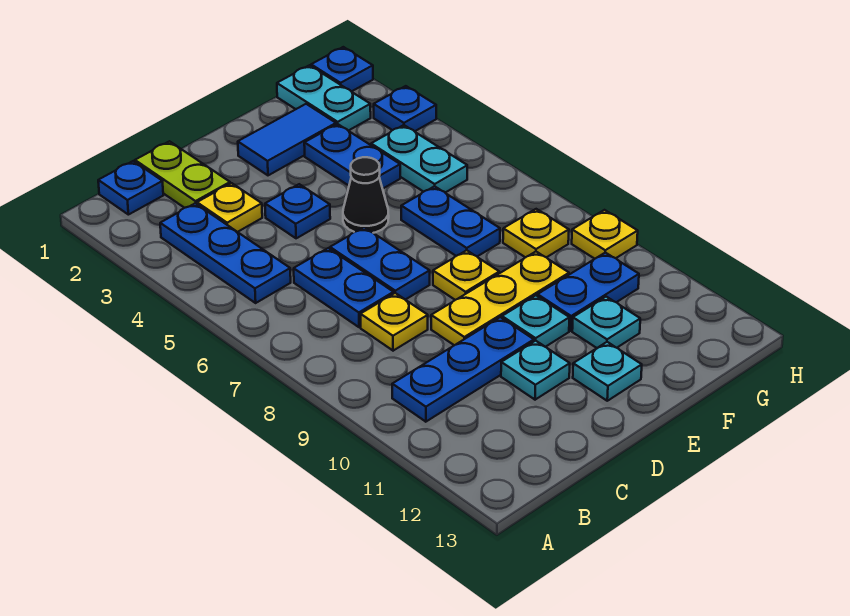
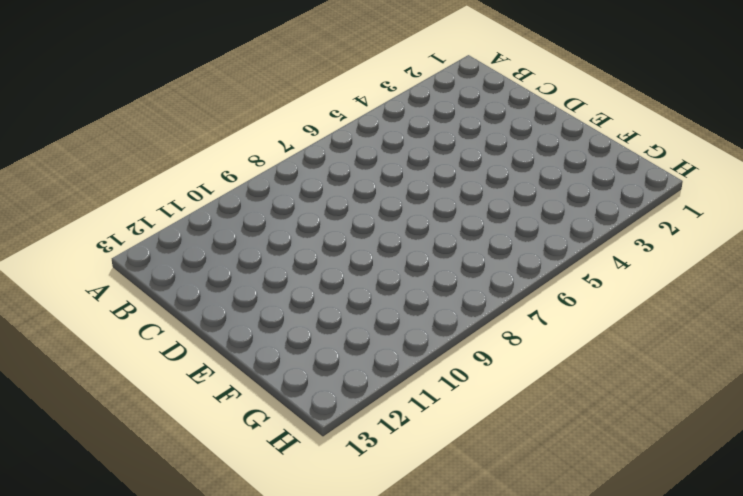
none -> blue plate B1 level 1
none -> blue plate B3:B5 level 1
none -> blue plate B10:D10 level 1

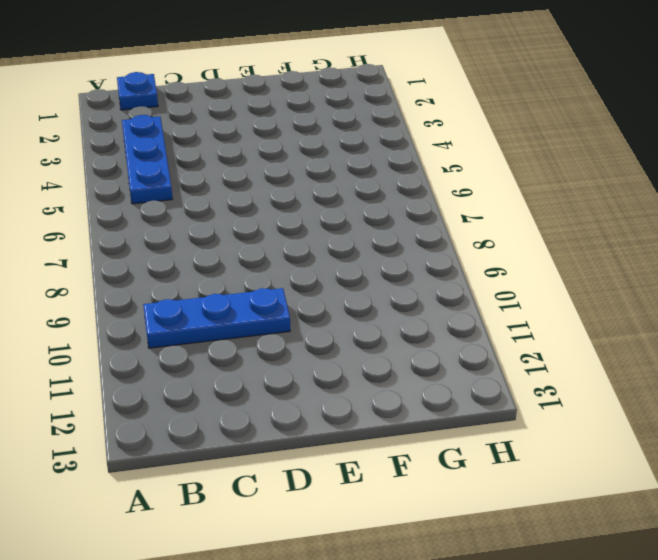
none -> lime plate C1:C2 level 1
none -> yellow plate C3 level 1
none -> blue plate C6:C7 level 1

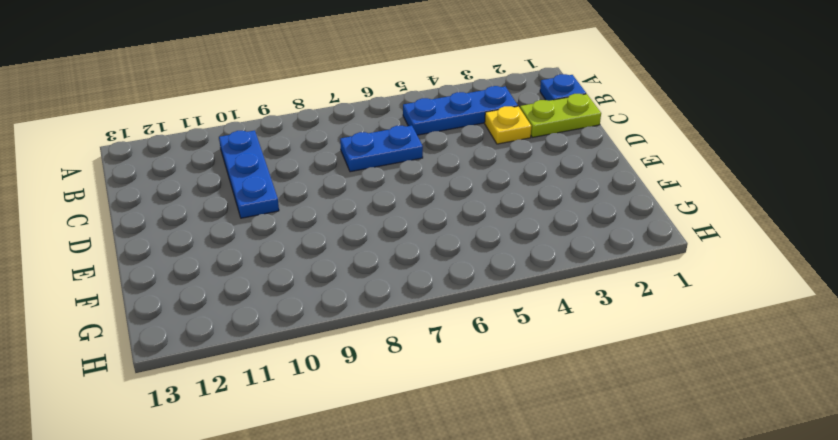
none -> yellow plate C8 level 1
none -> blue plate D4 level 1
none -> blue plate D6:D7 level 1

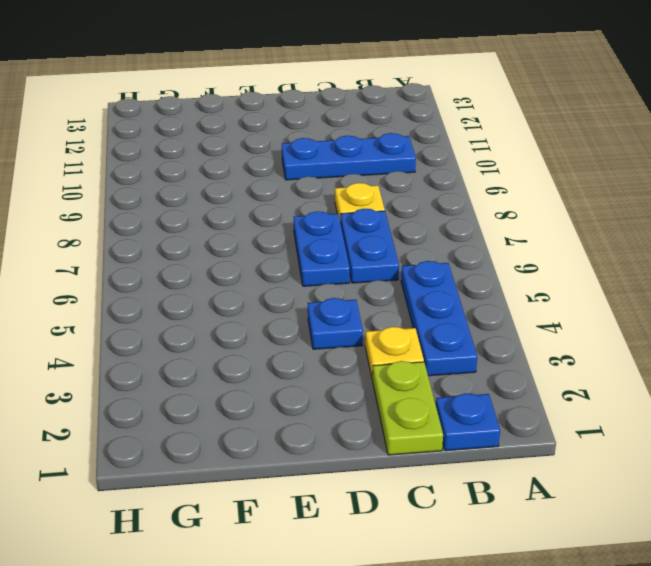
none -> yellow plate D9:F9 level 1
none -> cyan plate D11 level 1
none -> blue tile E2:F2 level 1

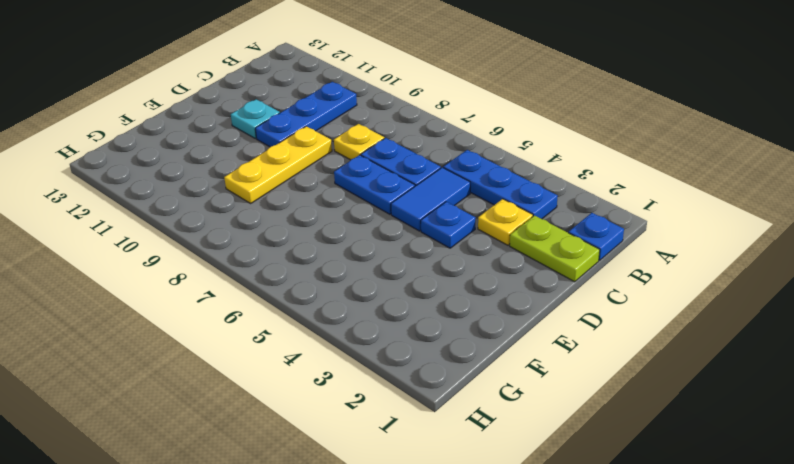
blue tile C5:D5 level 1 -> blue tile E2:F2 level 1
none -> black cone E5 level 1
none -> yellow plate E8 level 1
none -> cyan plate E10 level 1

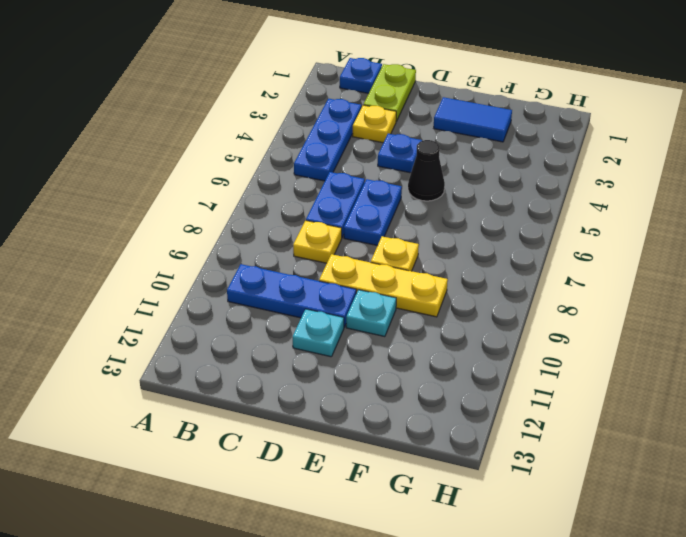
none -> cyan plate E12 level 1
none -> blue plate F3:F4 level 1
none -> blue plate F6:F7 level 1

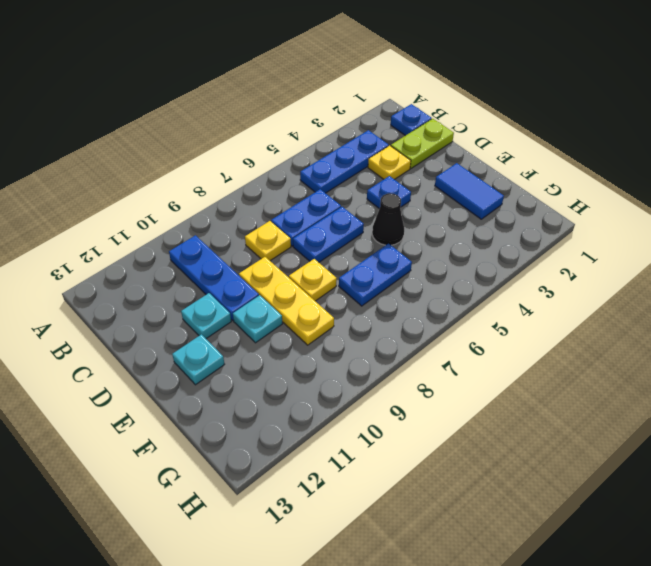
none -> blue plate F3:F4 level 1
none -> blue plate F10:G10 level 1
none -> cyan plate F11 level 1

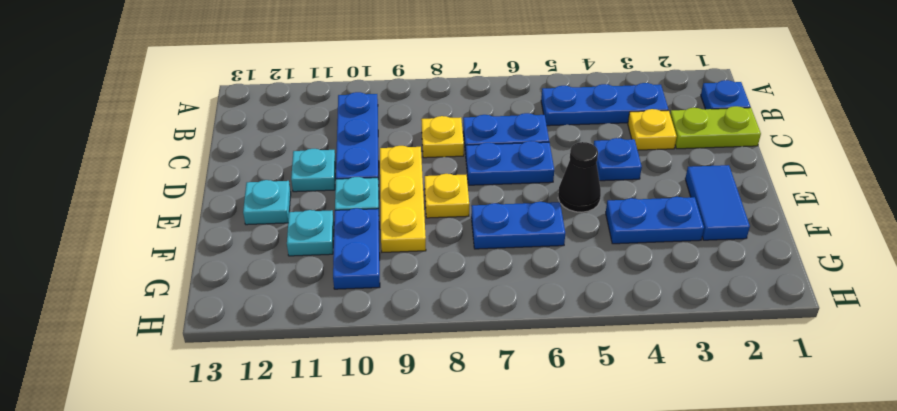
none -> cyan plate G1:G2 level 1
none -> cyan plate G4:G5 level 1
none -> yellow plate G8 level 1

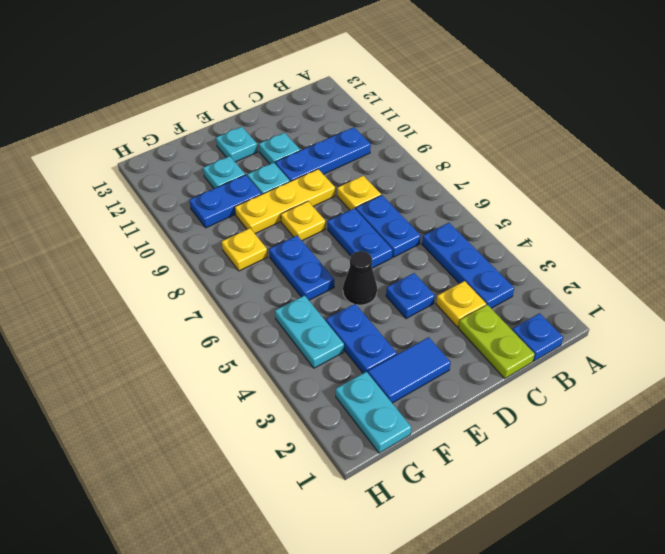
none -> blue plate H1 level 1
none -> blue plate H3 level 1
none -> yellow plate H9 level 1

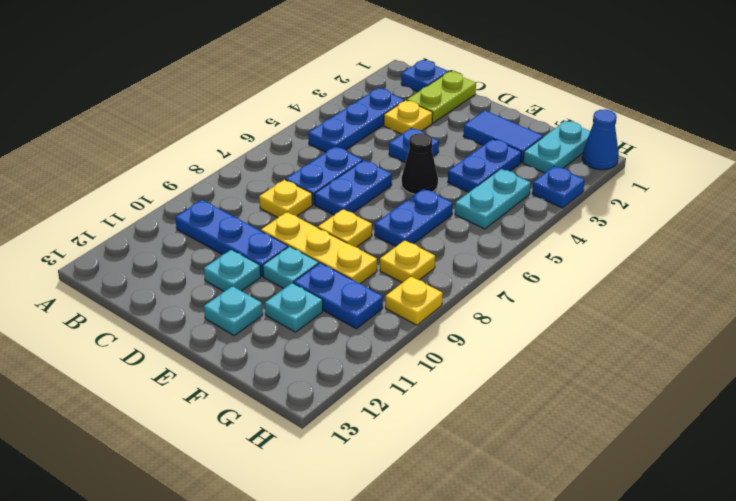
blue cone H1 level 1 -> blue plate H1 level 1

